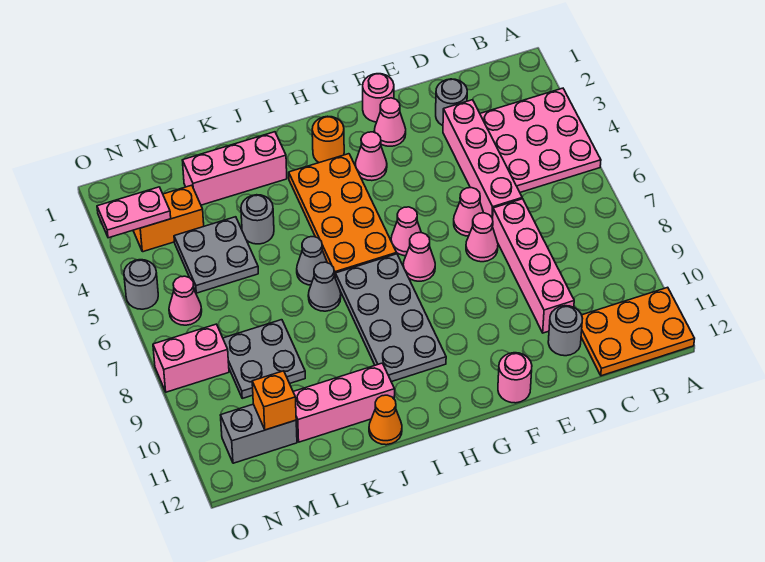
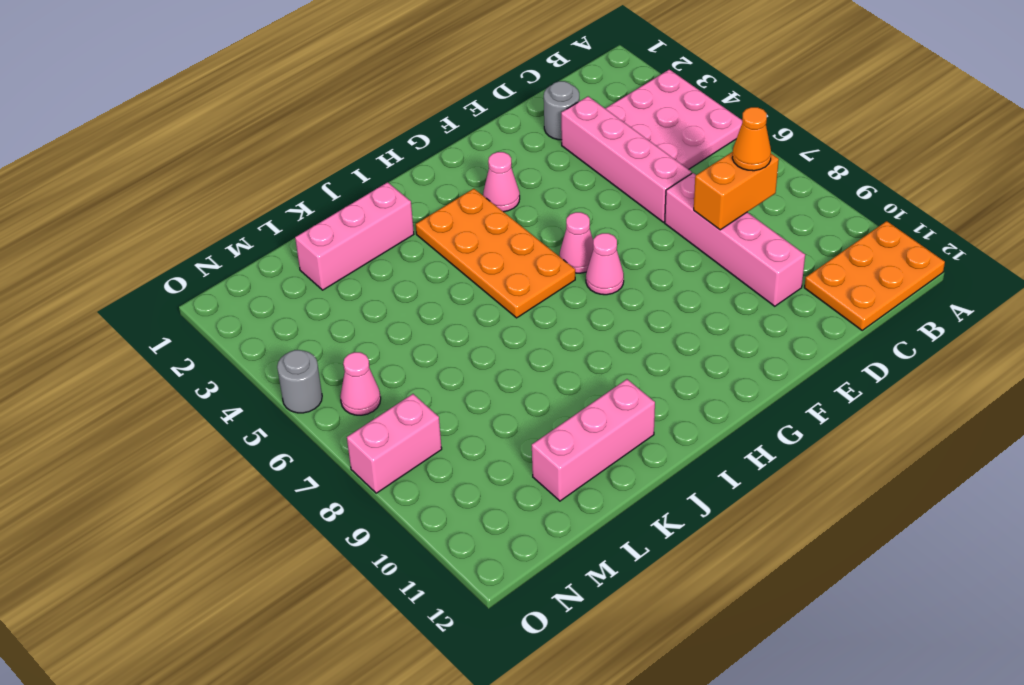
orange brick C8:D8 level 2 -> orange brick M3:N3 level 1
orange cone C8 level 3 -> orange cone J12 level 1
none -> grey round brick D11 level 1
none -> pink cone E6 level 1
none -> pink cone E7 level 1
none -> pink round brick F1 level 1

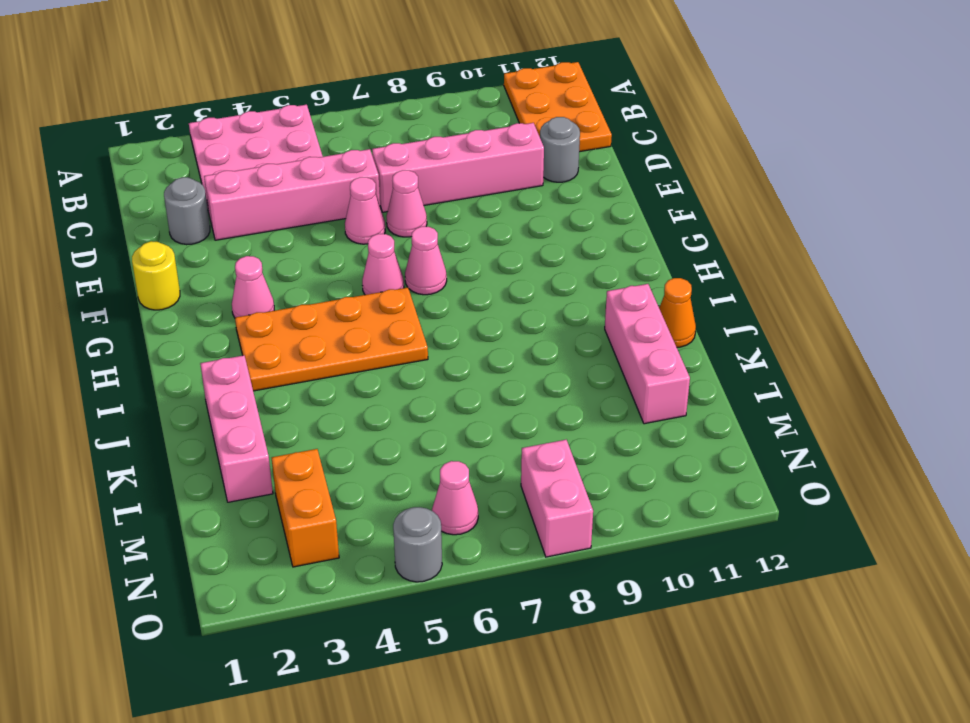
yellow round brick F1 level 1 -> pink round brick F1 level 1
none -> pink cone F2 level 1
none -> pink round brick F12 level 1
none -> orange round brick H2 level 1
none -> grey plate H7:I10 level 1

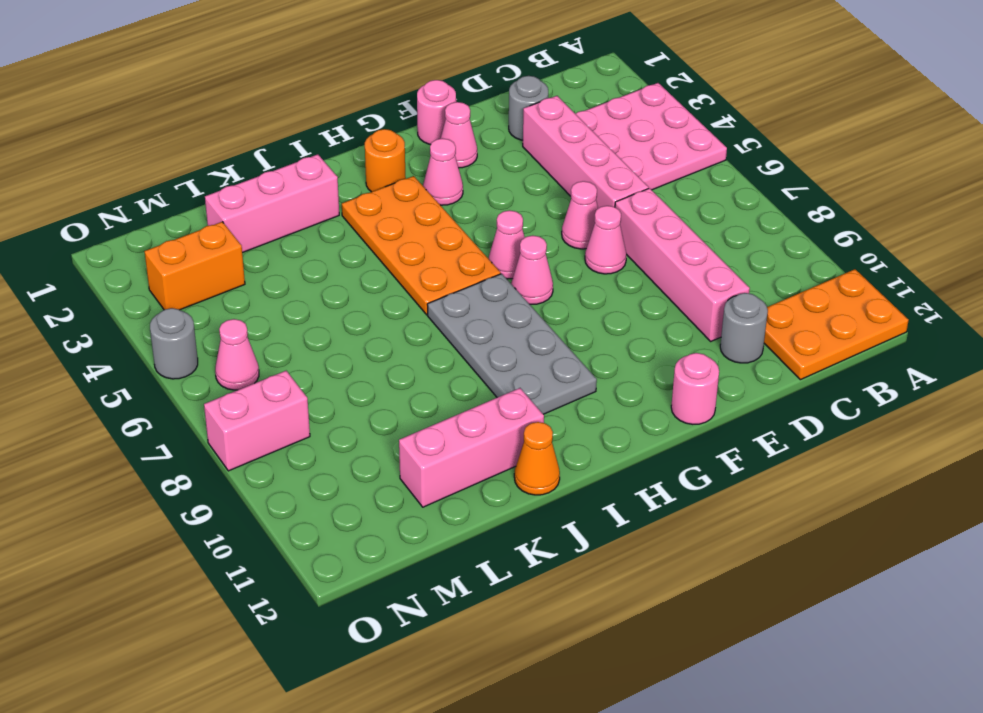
none -> grey cone J6 level 1
none -> grey cone J7 level 1
none -> grey round brick K4 level 1
none -> grey plate L4:M5 level 1

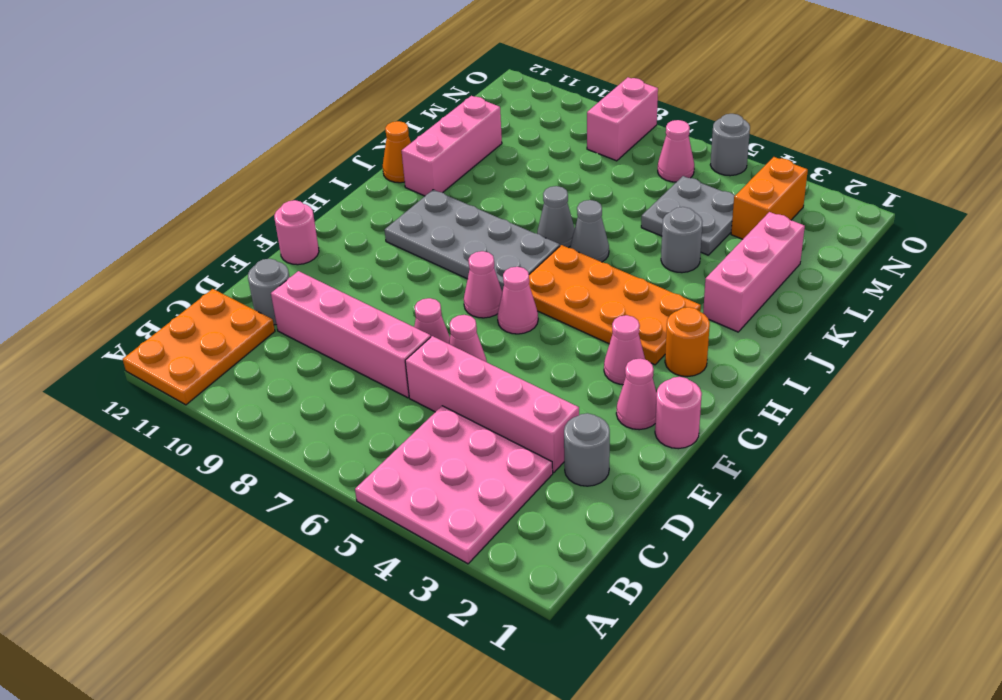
none -> grey plate L8:M9 level 1
none -> grey brick M11:N11 level 1
none -> orange brick M11 level 2
none -> pink plate N3:O3 level 2

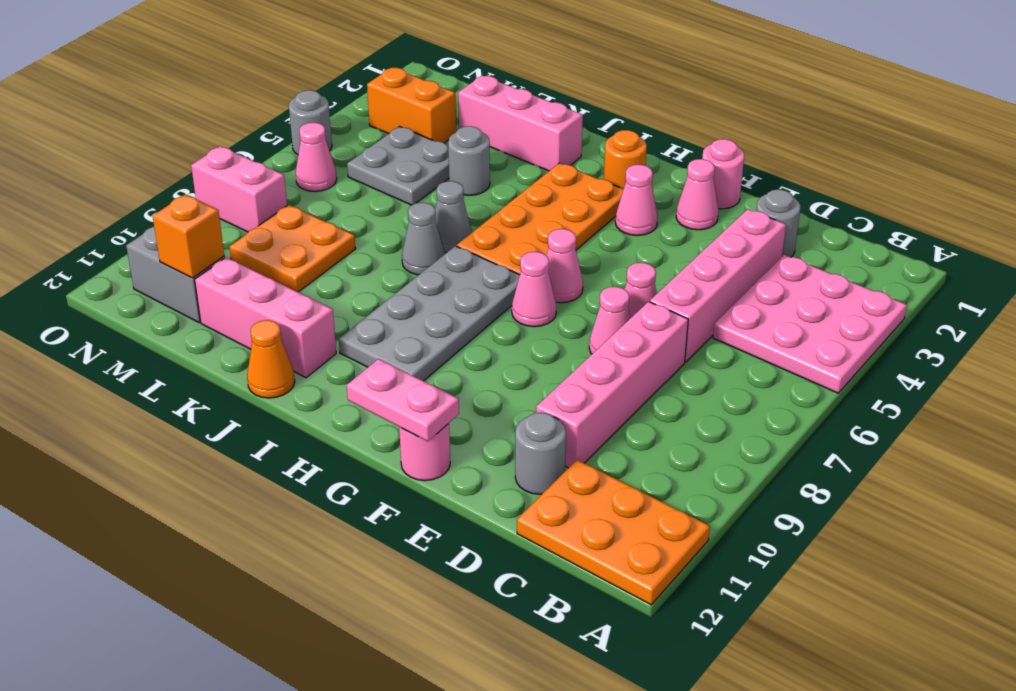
pink plate F12:G12 level 2 -> pink plate N3:O3 level 2
orange plate L8:M9 level 1 -> grey plate L8:M9 level 1

